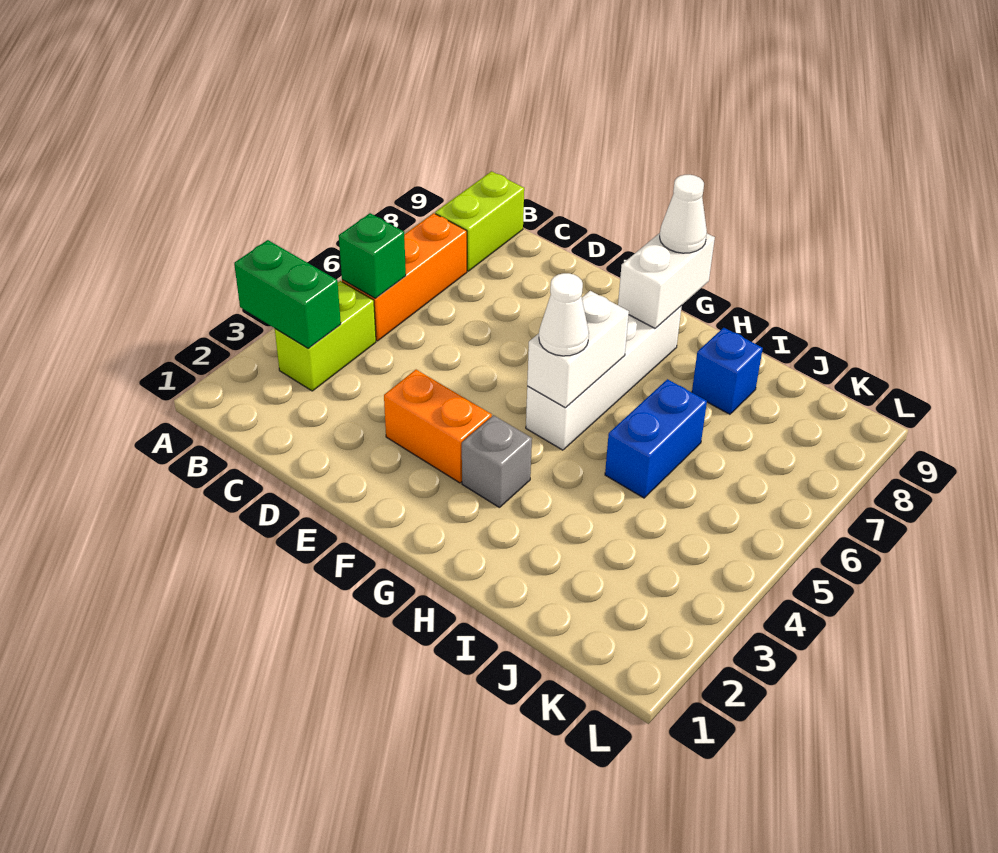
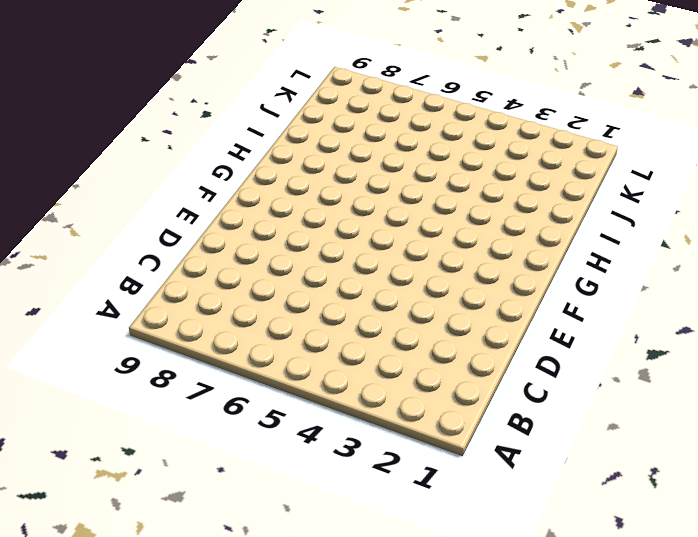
none -> lime brick B3:B4 level 1
none -> orange brick B5:B7 level 1
none -> lime brick B8:B9 level 1

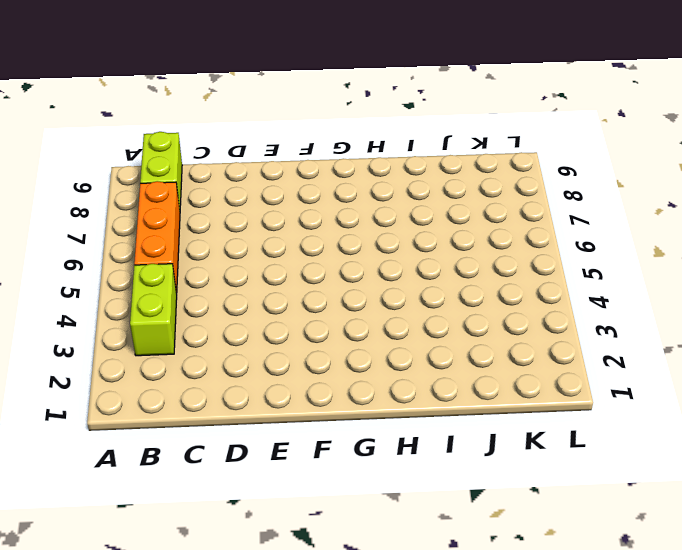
none -> orange brick E3:F3 level 1
none -> grey brick G3 level 1
none -> white brick G5:G8 level 1

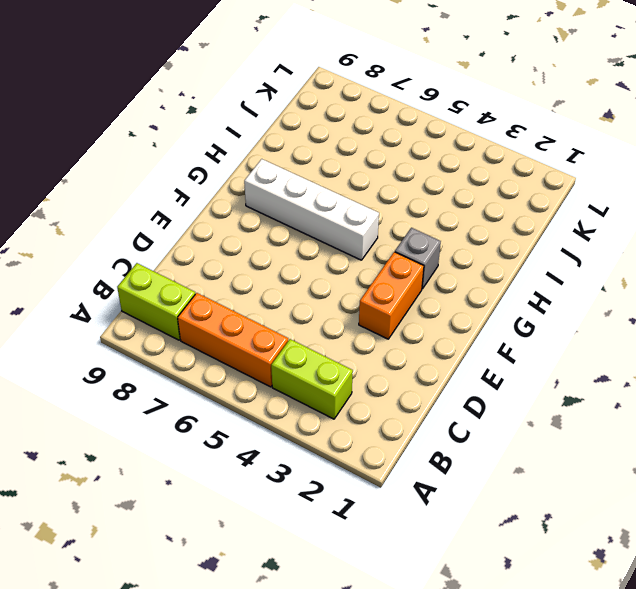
none -> blue brick I5:I6 level 1
none -> blue brick I8 level 1
none -> green brick A3:B3 level 2

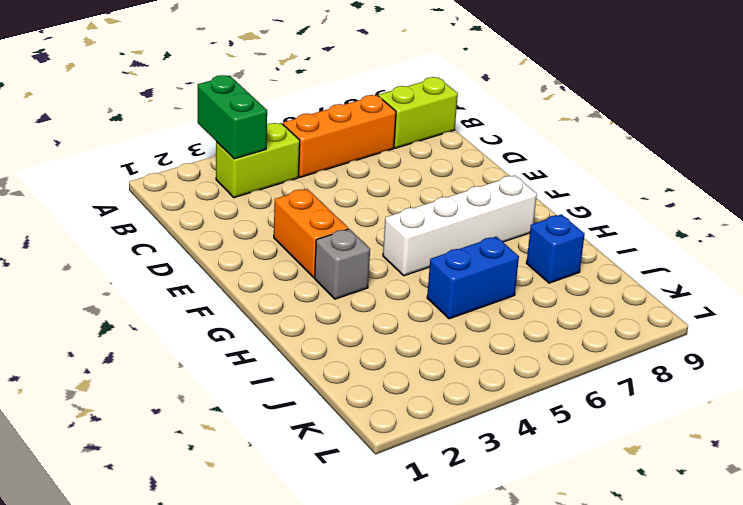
none -> green brick B5 level 2
none -> white brick G5:G6 level 2
none -> white brick G8:G9 level 2

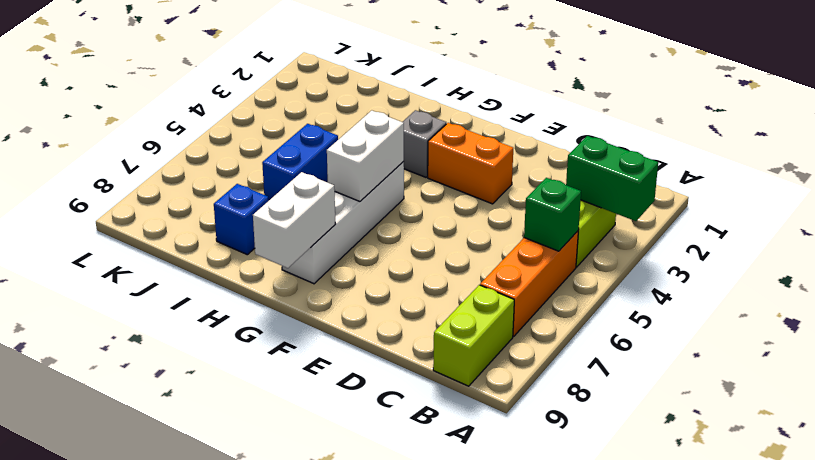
none -> white cone G5 level 3
none -> white cone G9 level 3

